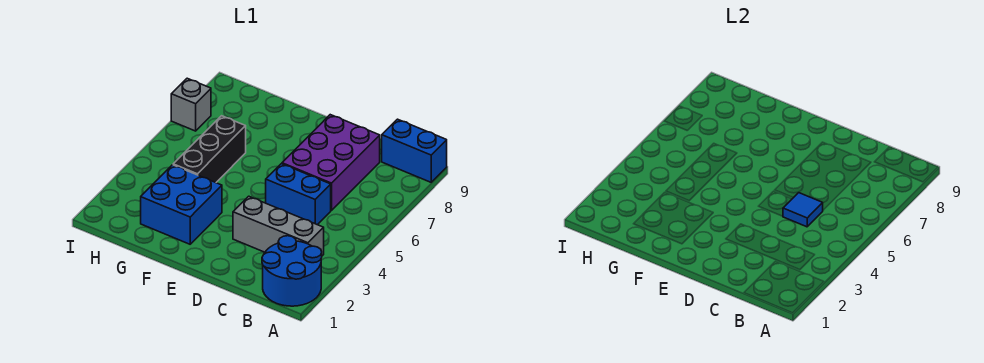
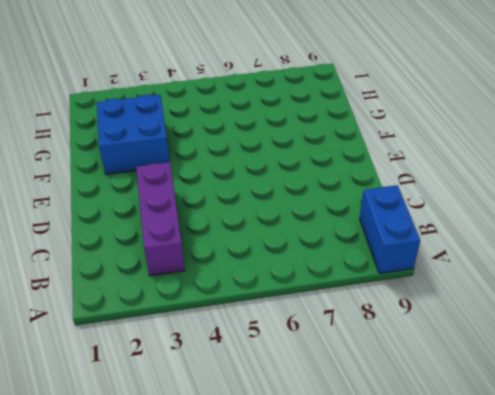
purple brick B3:D3 level 1 -> grey brick B3:D3 level 1
none -> blue round brick A1:B2 level 1
none -> blue brick C5:D5 level 1

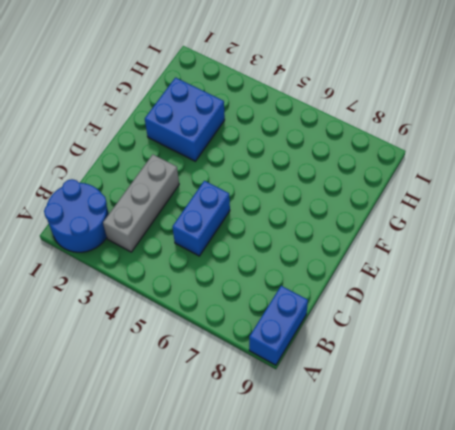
none -> purple brick C6:D8 level 1
none -> black brick G4:G6 level 1

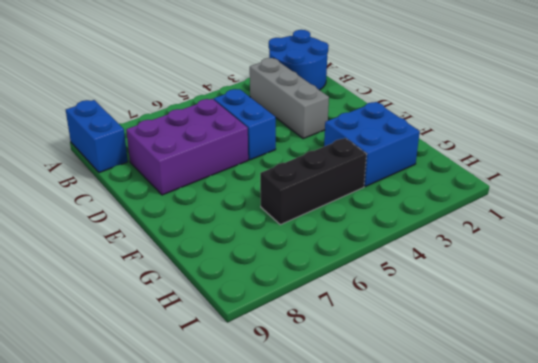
none -> grey brick I7 level 1
none -> blue tile C5 level 2

